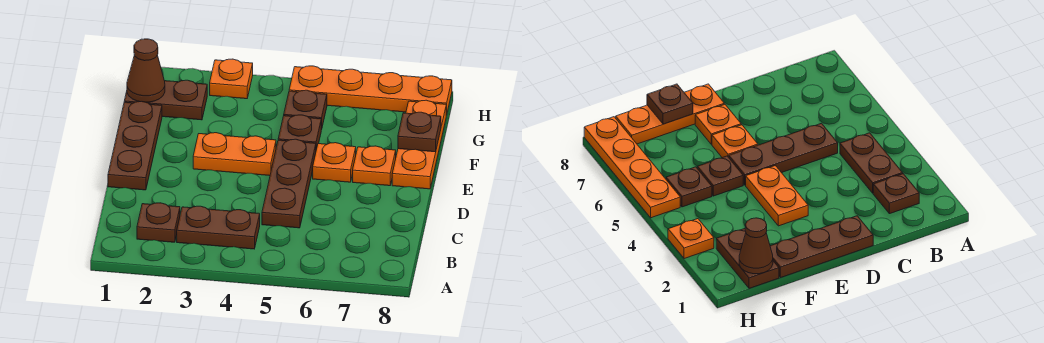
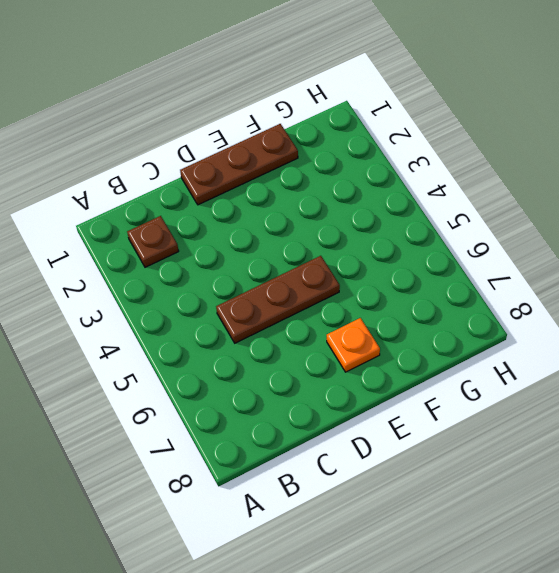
none -> brown plate B3:B4 level 1
none -> orange plate E3:E4 level 1
none -> orange plate E6 level 1

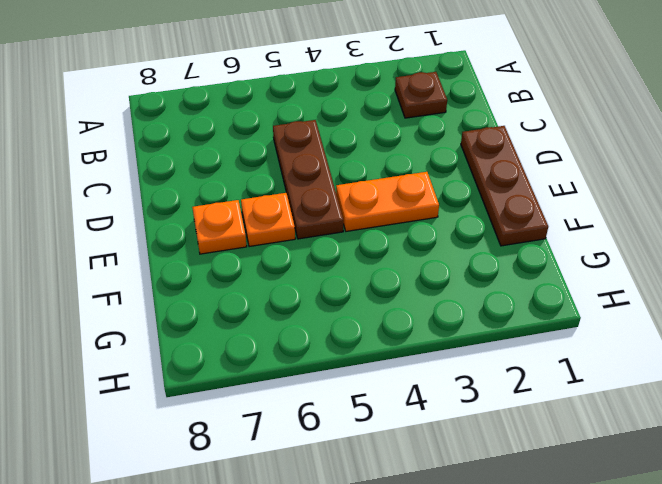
none -> brown plate B3:B4 level 1
none -> orange plate E8:G8 level 1
none -> brown plate F5 level 1

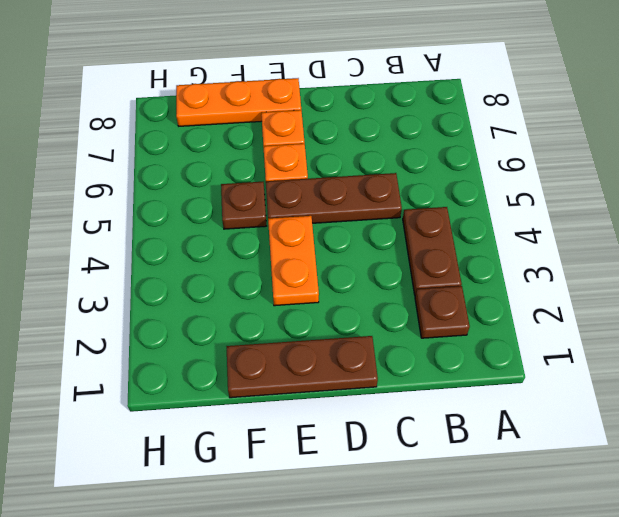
none -> brown plate G1:G2 level 1
none -> brown plate G5 level 1
none -> orange plate H3 level 1

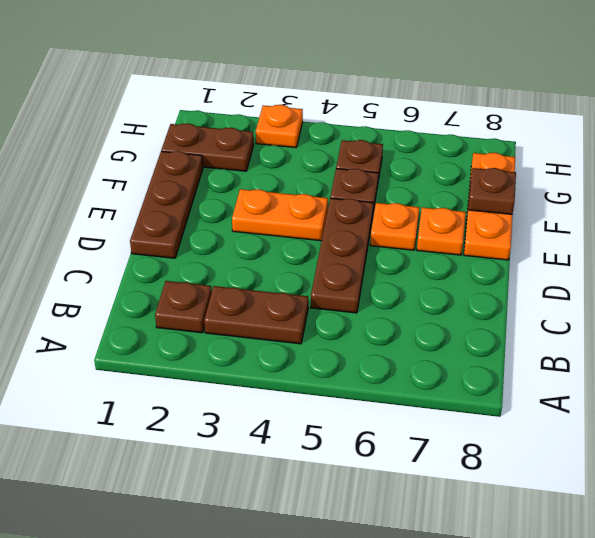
none -> orange plate H5:H8 level 1
none -> brown cone G1 level 2

